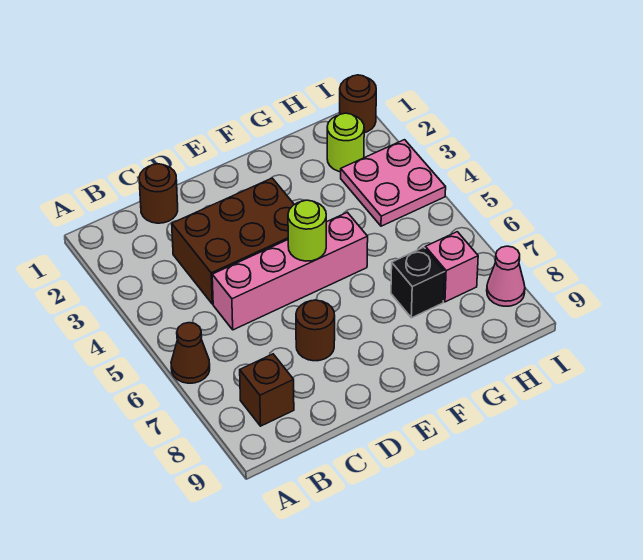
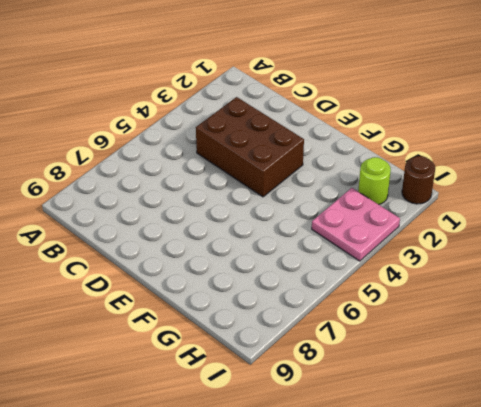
none -> brown cone A6 level 1
none -> brown brick B8 level 1
none -> brown round brick C1 level 1

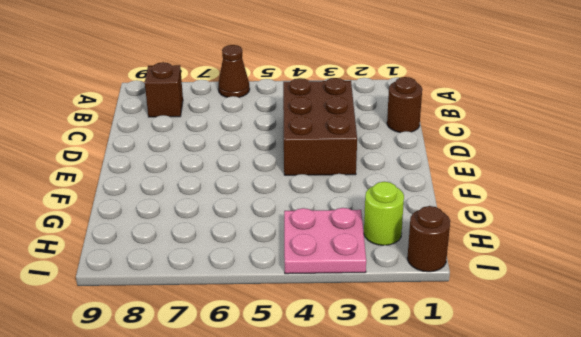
none -> pink brick C5:F5 level 1
none -> brown round brick D7 level 1
none -> black brick G7 level 1

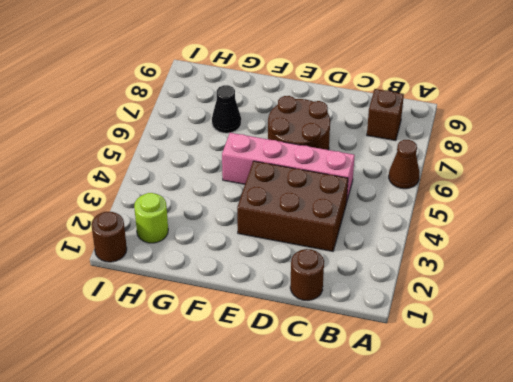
brown round brick D6:E7 level 1 -> brown round brick D7 level 1
black cone G7 level 1 -> black brick G7 level 1
none -> pink plate H3:I4 level 1
none -> pink brick H7 level 1
none -> pink cone I8 level 1

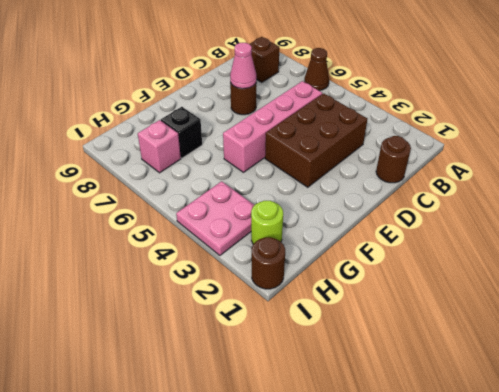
pink cone D7 level 2 -> pink cone I8 level 1
none -> lime round brick E5 level 2

